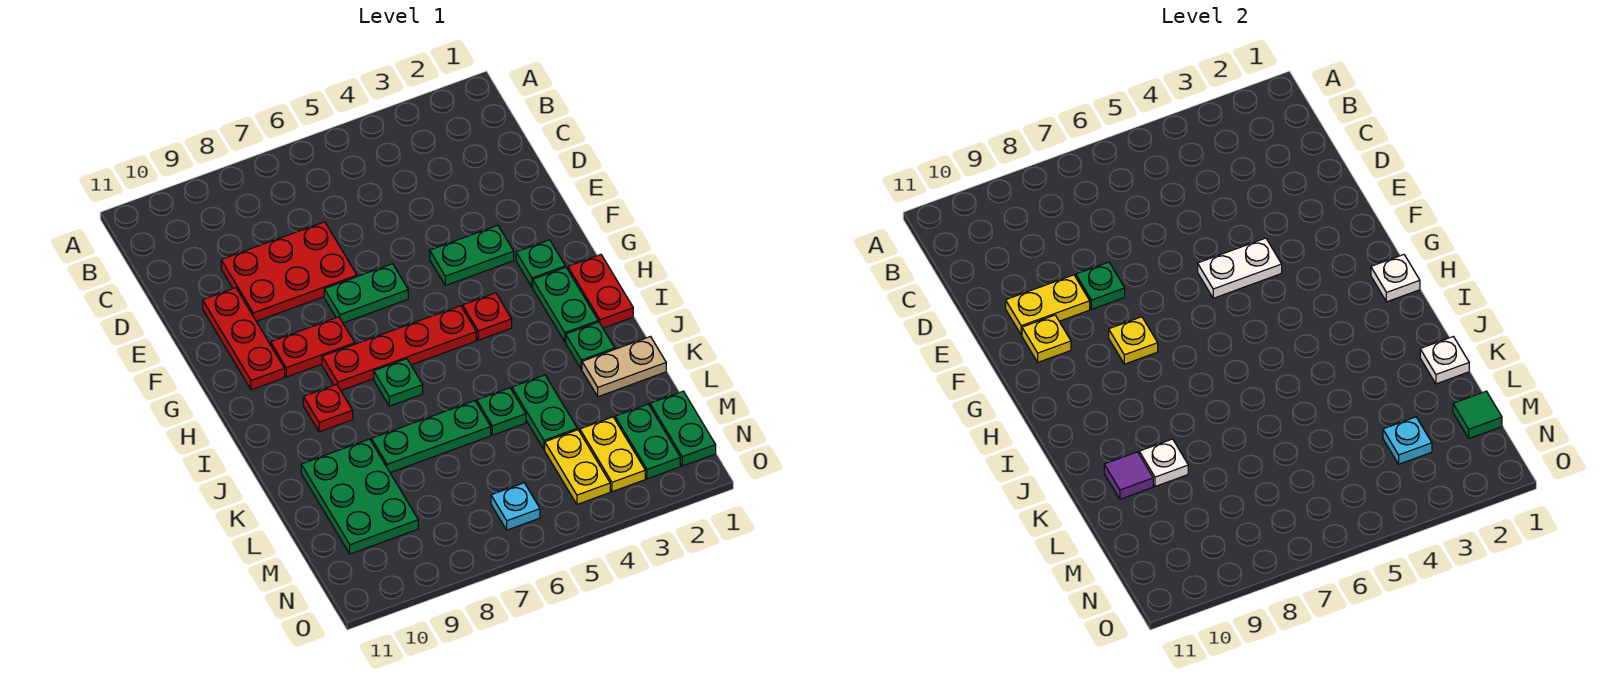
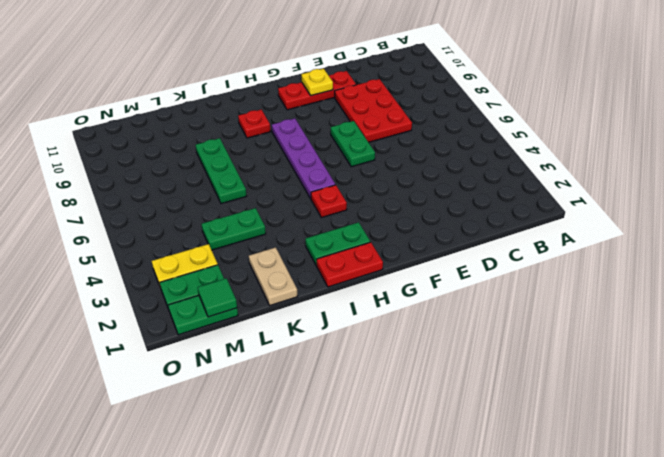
purple plate H5:H8 level 1 -> red plate H5:H8 level 1
none -> green plate F3:F4 level 1
none -> green plate G2 level 1
none -> red plate G8:G9 level 1
none -> green plate I7 level 1

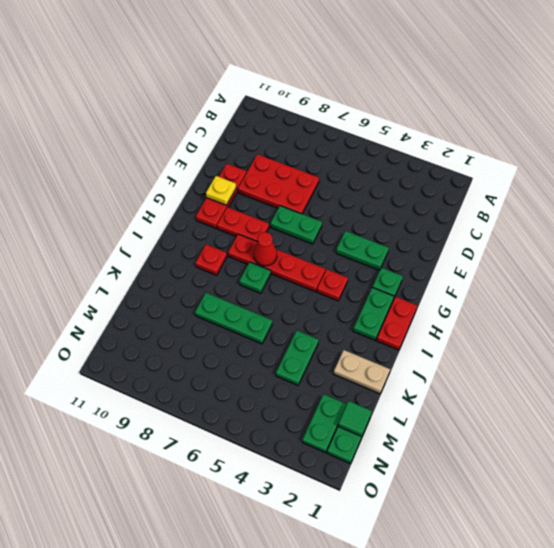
red cone H7 level 2 -> none
none -> green plate J2 level 1
none -> green plate K5 level 1
none -> green plate K9:M10 level 1
none -> yellow plate M3:N3 level 1

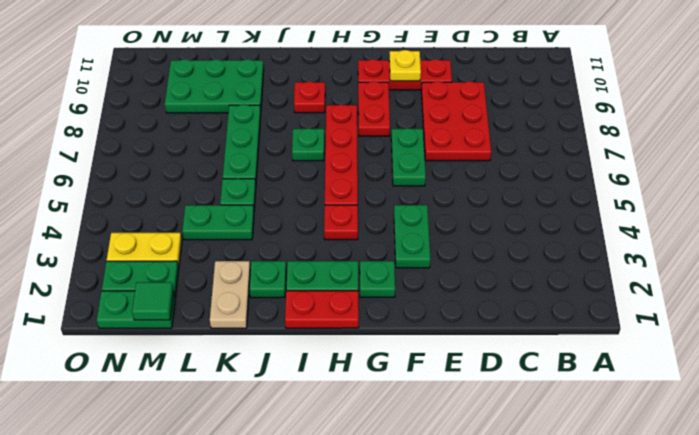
none -> yellow plate M4:N4 level 1
none -> cyan plate N6 level 1
none -> green plate E8 level 2
none -> yellow plate E9:E10 level 2

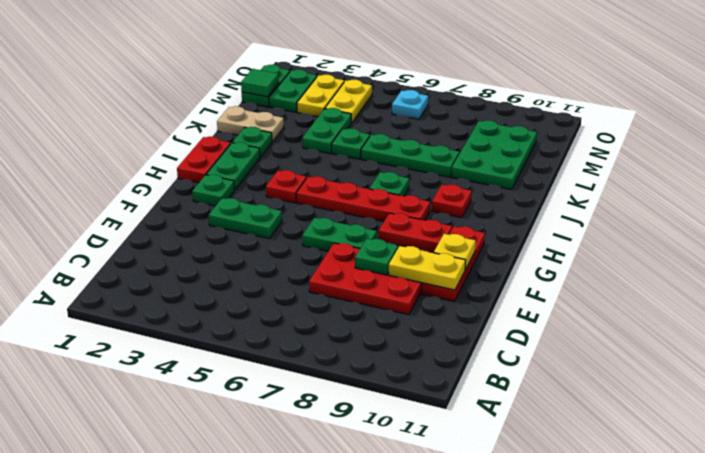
none -> white plate F4:F5 level 2
none -> yellow plate G8 level 2
none -> white plate H1 level 2
none -> white plate K1 level 2

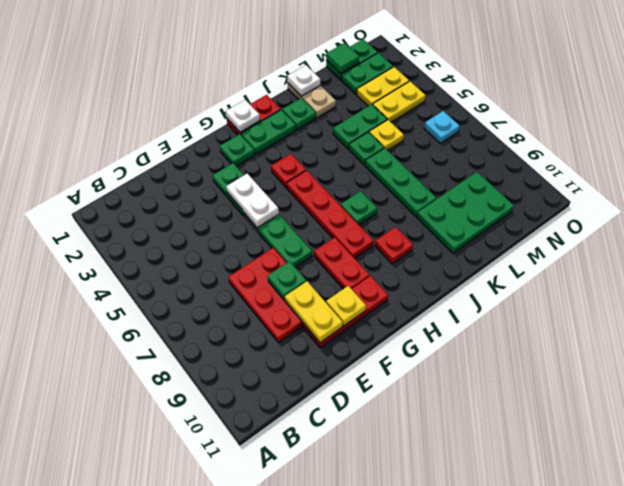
yellow plate L5 level 1 -> yellow plate G8 level 2
none -> white plate K9 level 2
none -> purple tile K10 level 2
none -> cyan plate M3 level 2

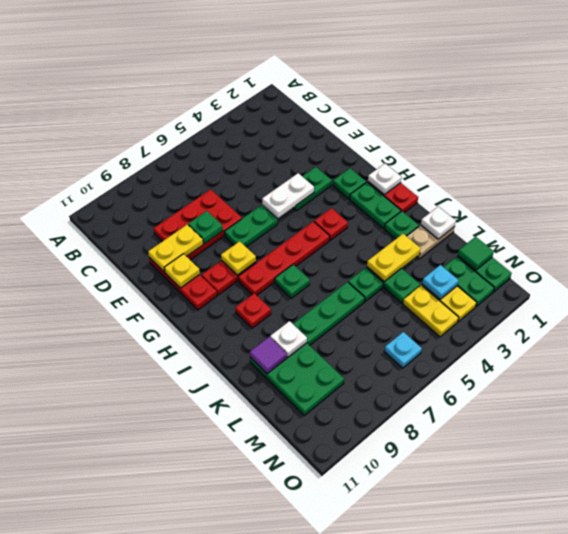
yellow plate K3:K4 level 2 -> none

